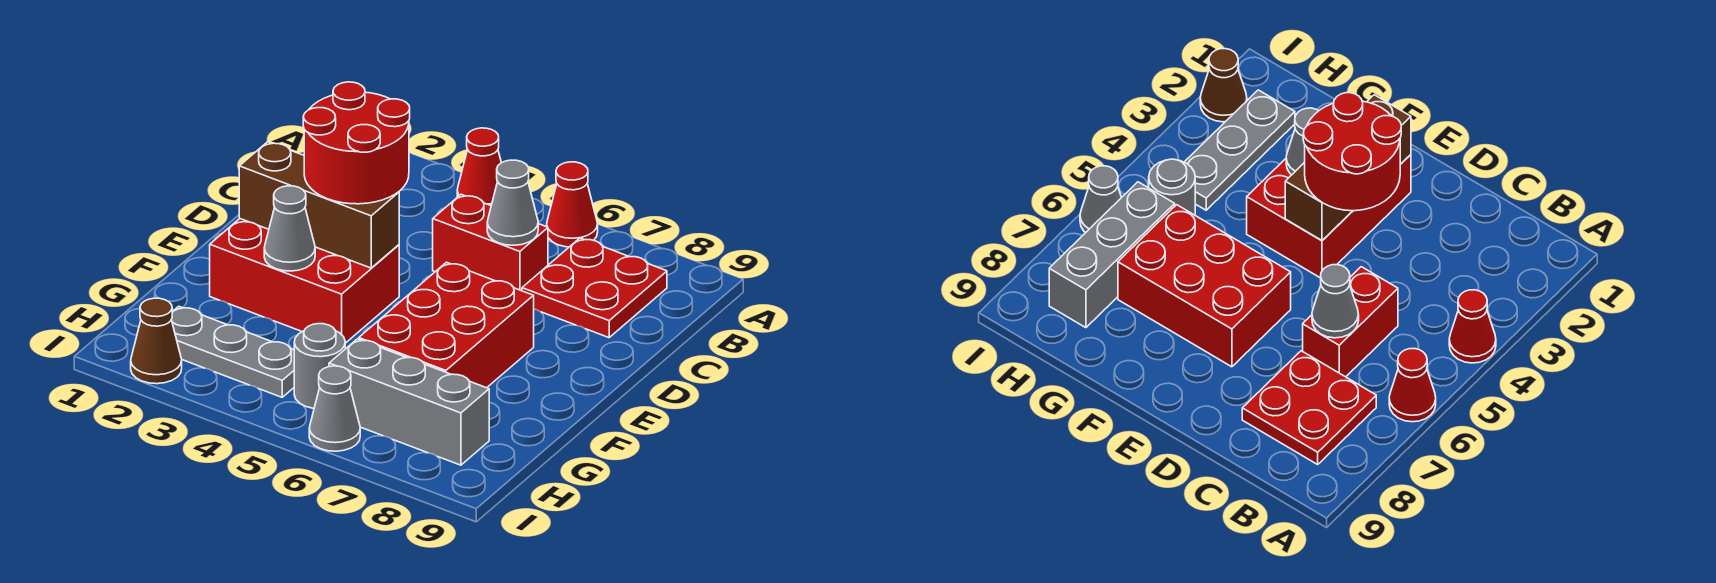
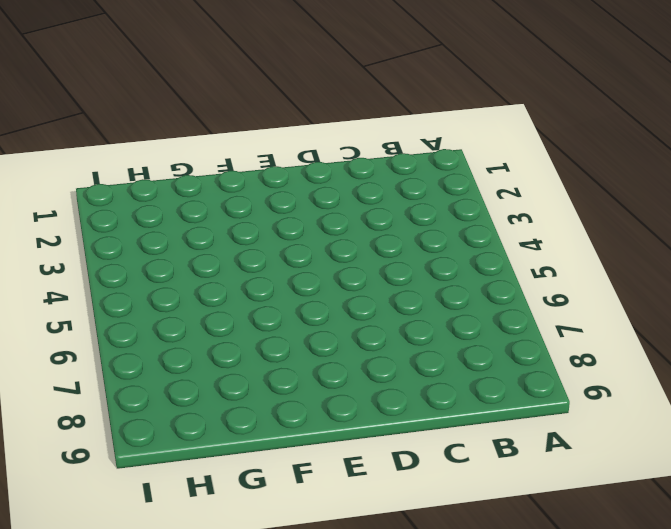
none -> red cone A4 level 1
none -> red cone A6 level 1
none -> red plate B7:C8 level 1

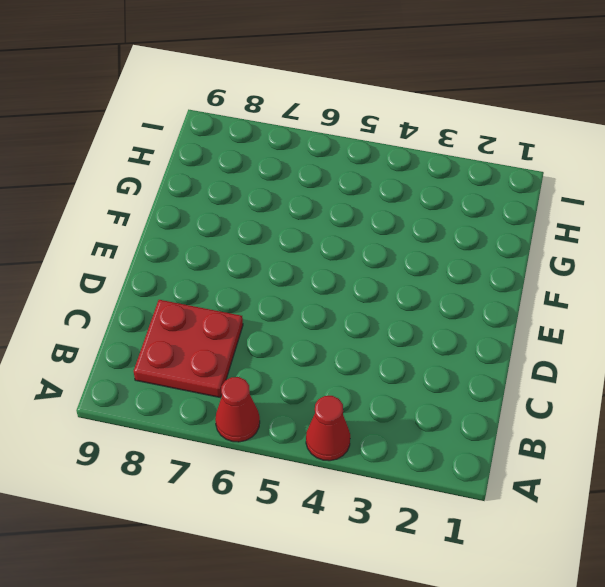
none -> red brick C5:C6 level 1
none -> red brick E2:F4 level 1
none -> red brick E6:G7 level 1

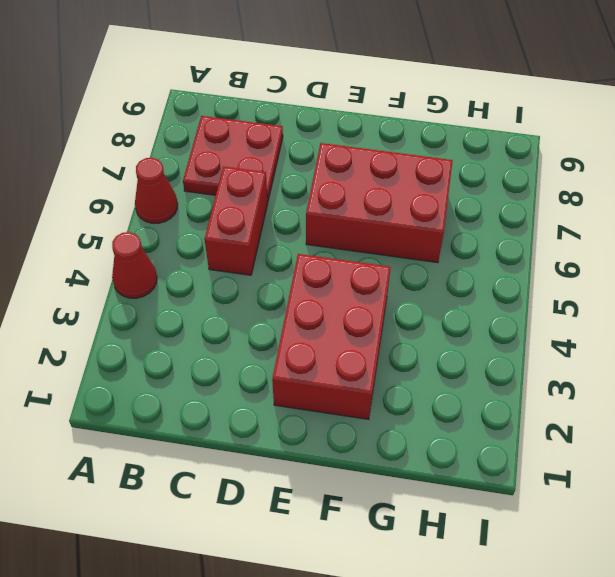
none -> grey plate H2:H4 level 1
none -> grey round brick H5 level 1
none -> grey brick H6:H8 level 1

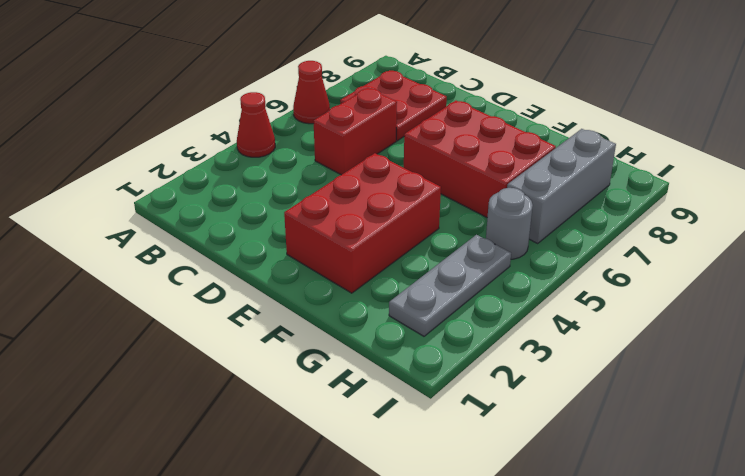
none -> brown cone I2 level 1
none -> grey cone I6 level 1
none -> grey cone C6 level 2

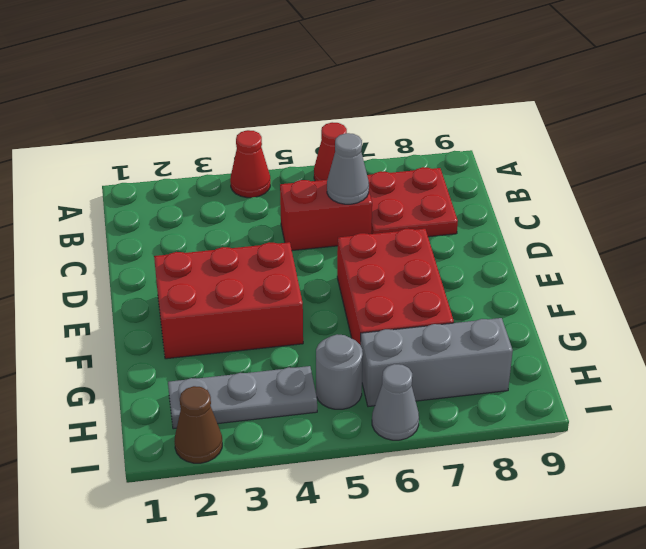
none -> brown brick E2:E4 level 2
none -> grey cone F3 level 2
none -> red round brick D3:E4 level 3

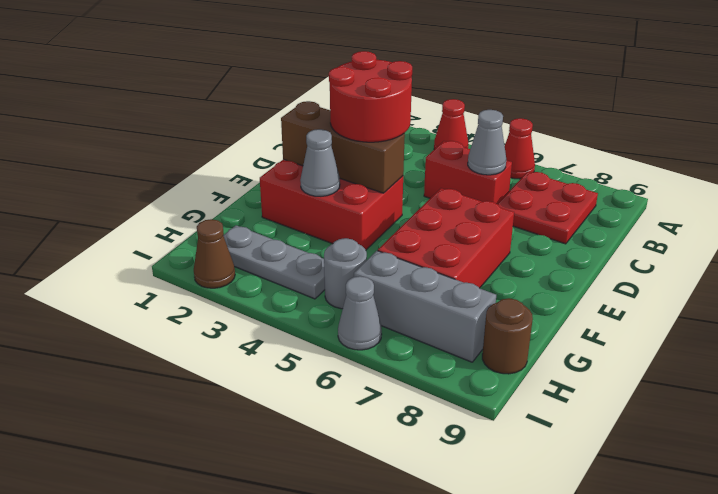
brown round brick H9 level 1 -> none

